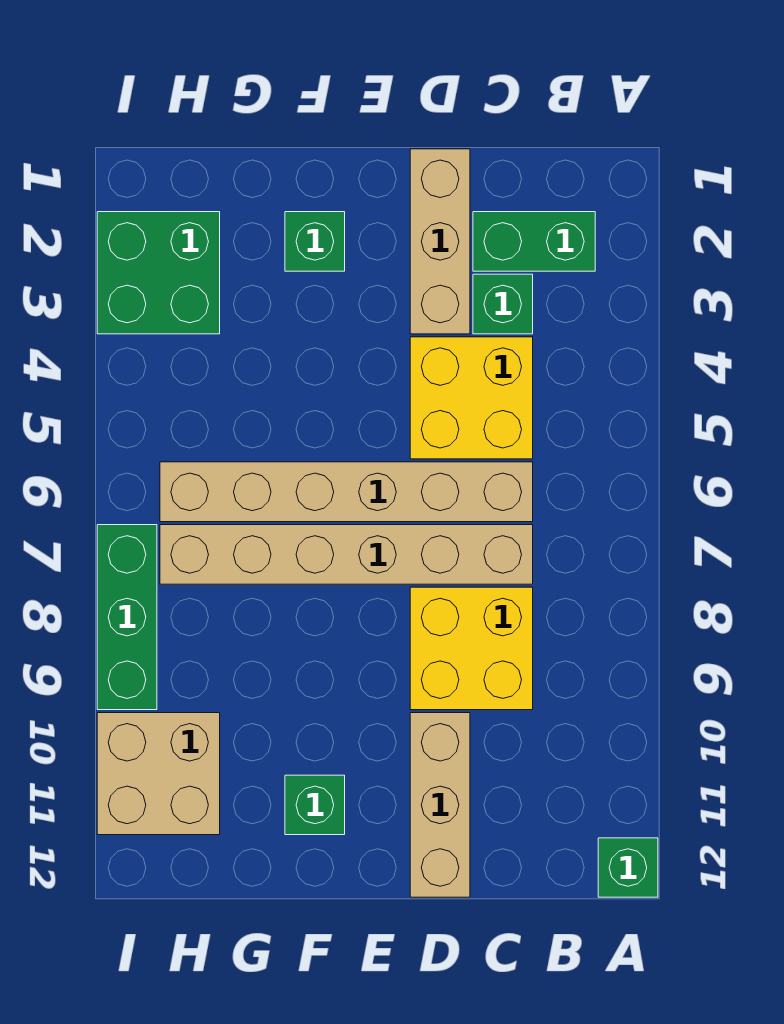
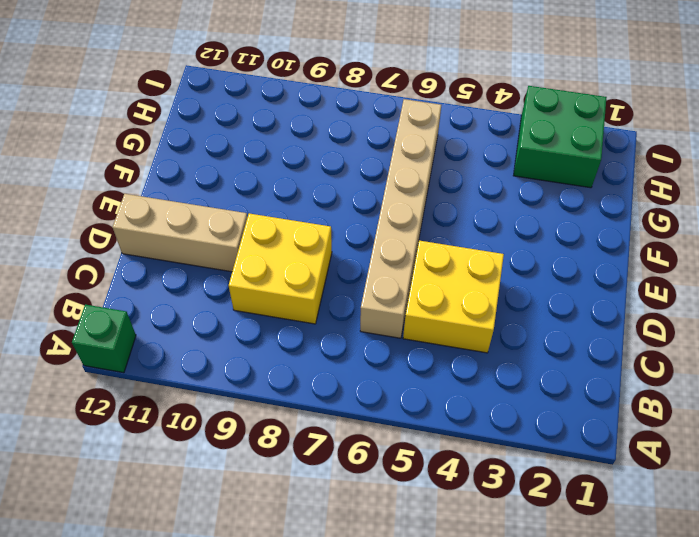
none -> green brick B2:C2 level 1
none -> green brick C3 level 1
none -> tan brick C7:H7 level 1

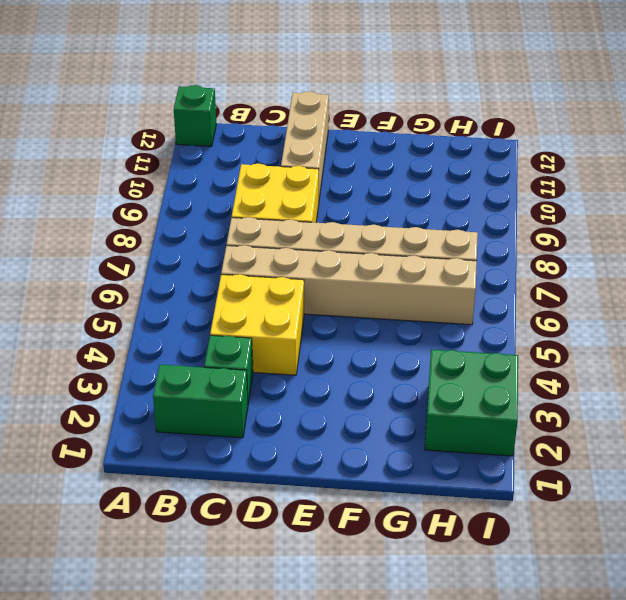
none -> tan brick D1:D3 level 1
none -> green brick F2 level 1
none -> green brick F11 level 1

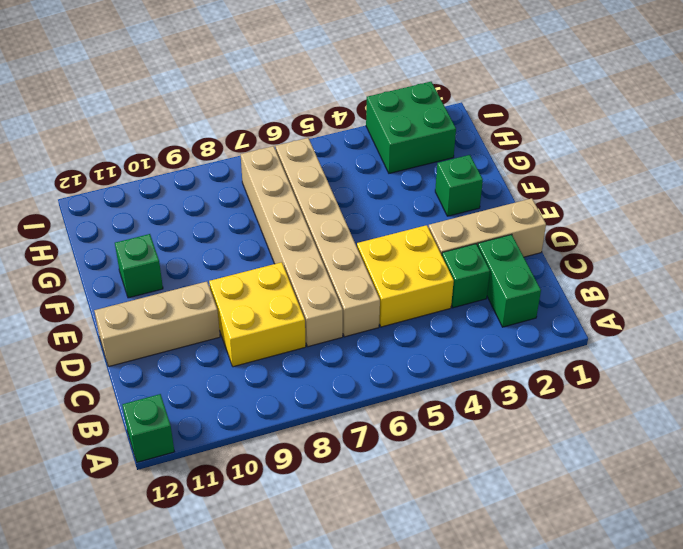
none -> tan brick H10:I11 level 1
none -> green brick I7:I9 level 1

